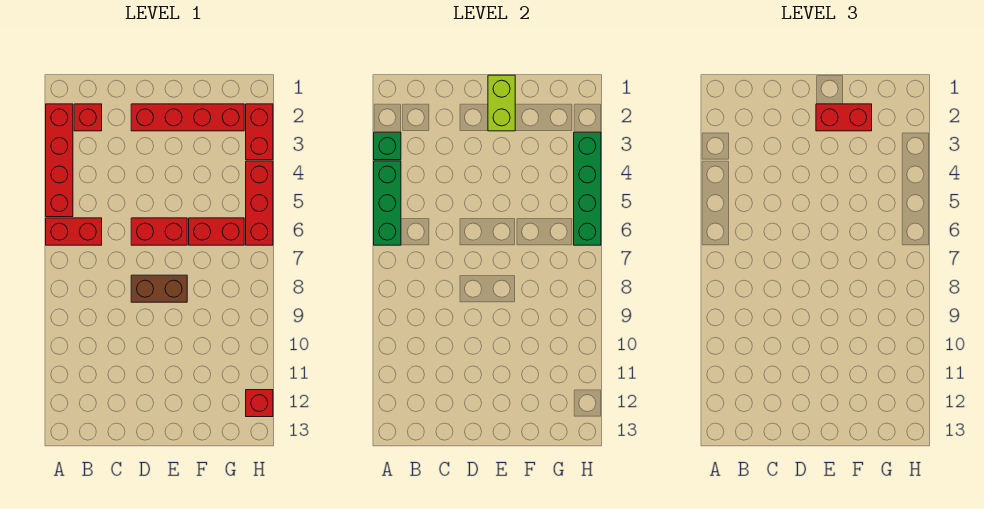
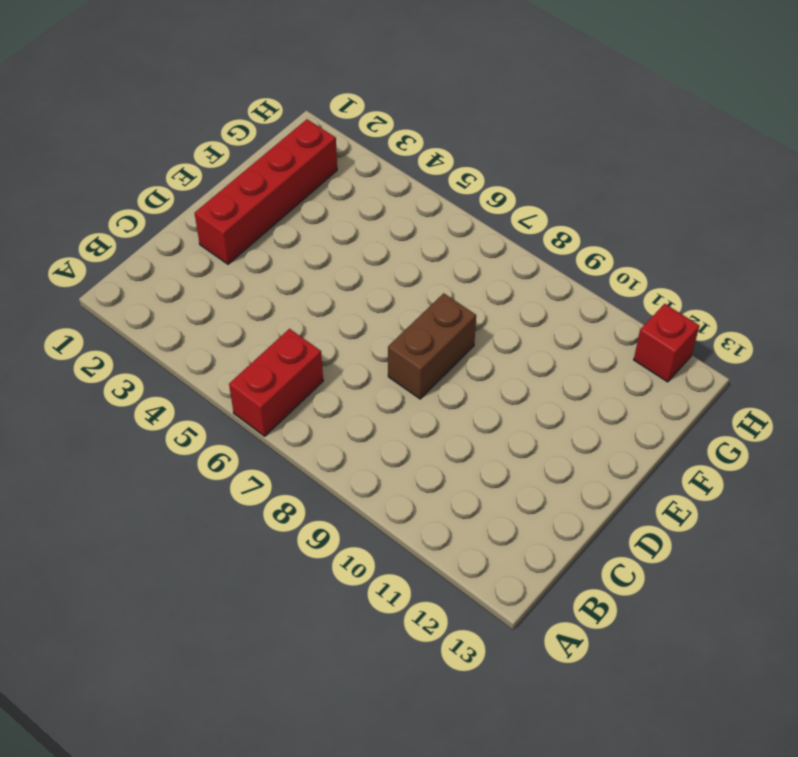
none -> red brick A2:A5 level 1
none -> red brick B2 level 1
none -> red brick D6:E6 level 1

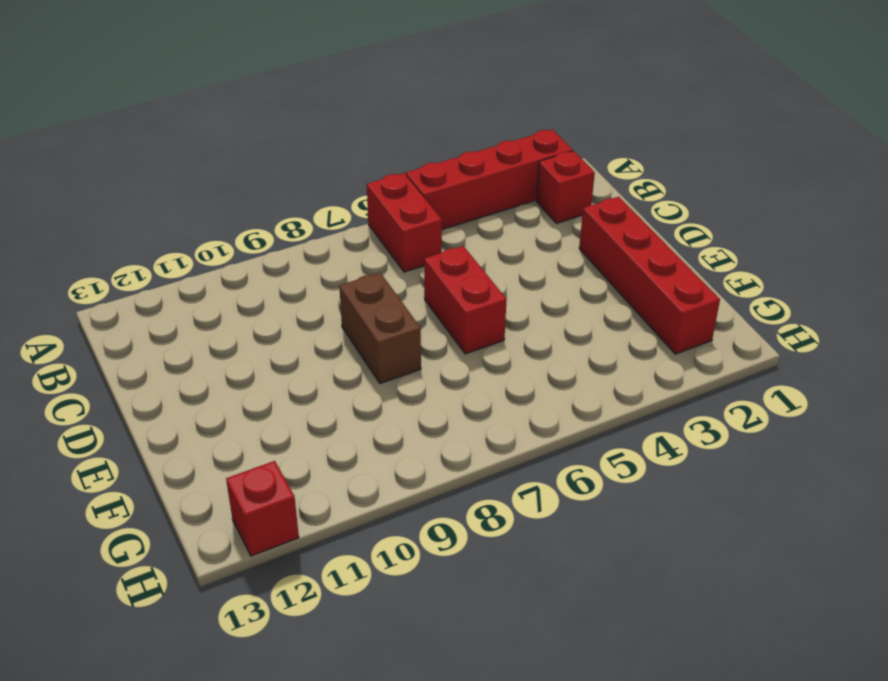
none -> red brick F6:G6 level 1
none -> red brick H2:H3 level 1
none -> red brick H4:H6 level 1

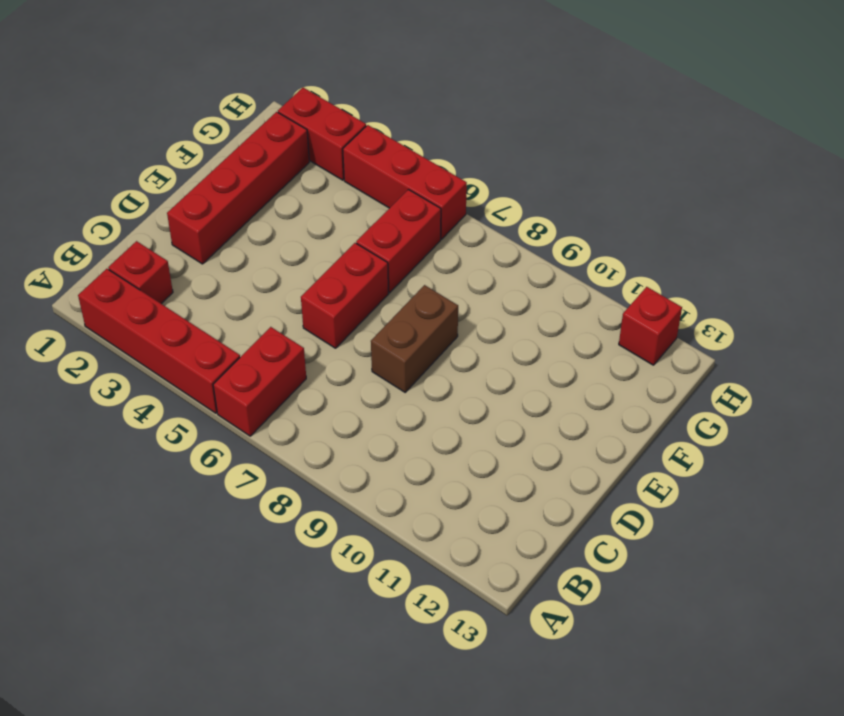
none -> green brick A3 level 2
none -> green brick A4:A6 level 2
none -> lime brick E1:E2 level 2

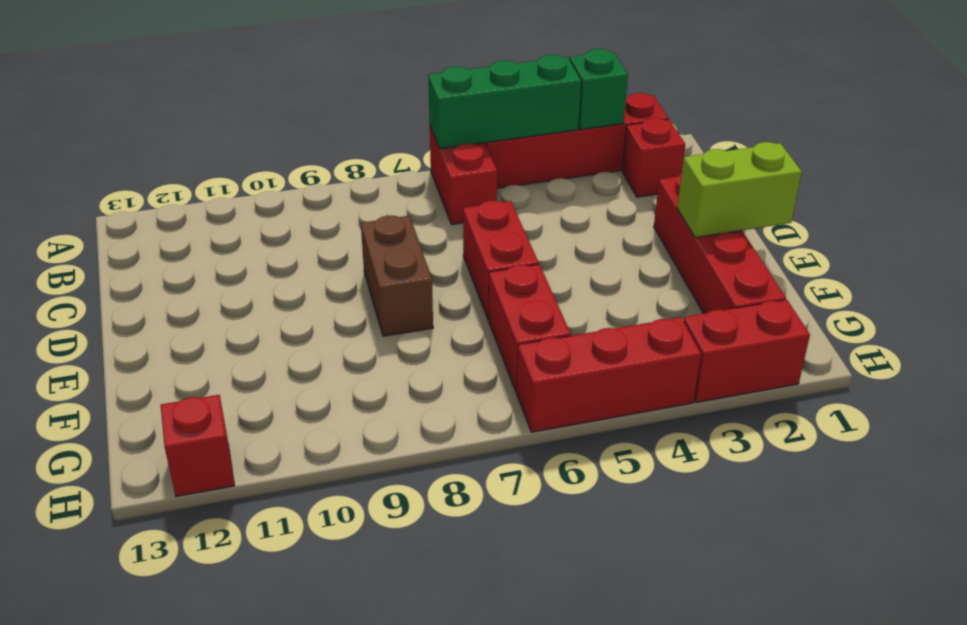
none -> green brick H3:H6 level 2
none -> red brick E2:F2 level 3

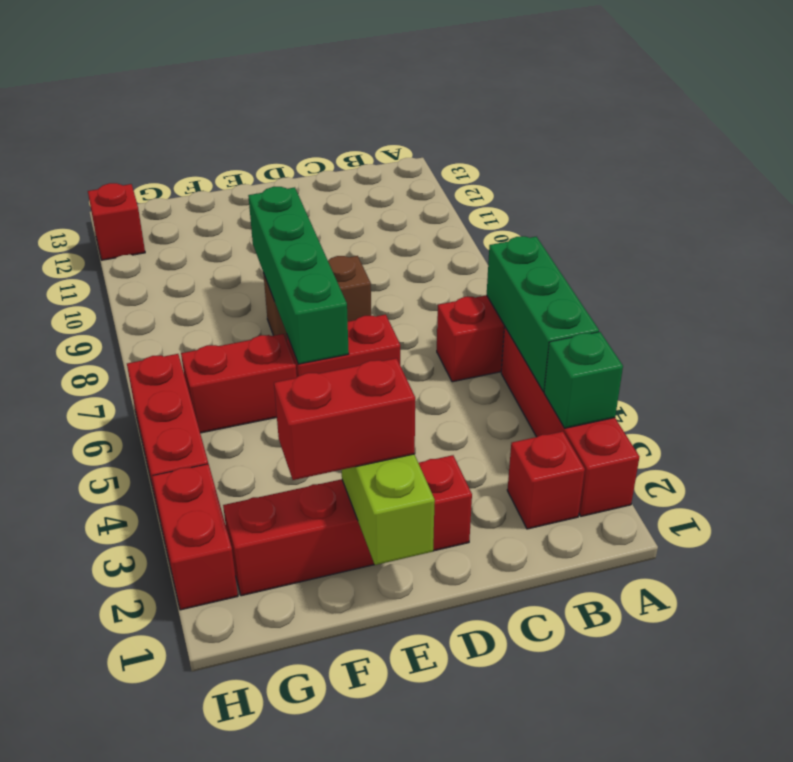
green brick E6:E9 level 2 -> green brick H3:H6 level 2

